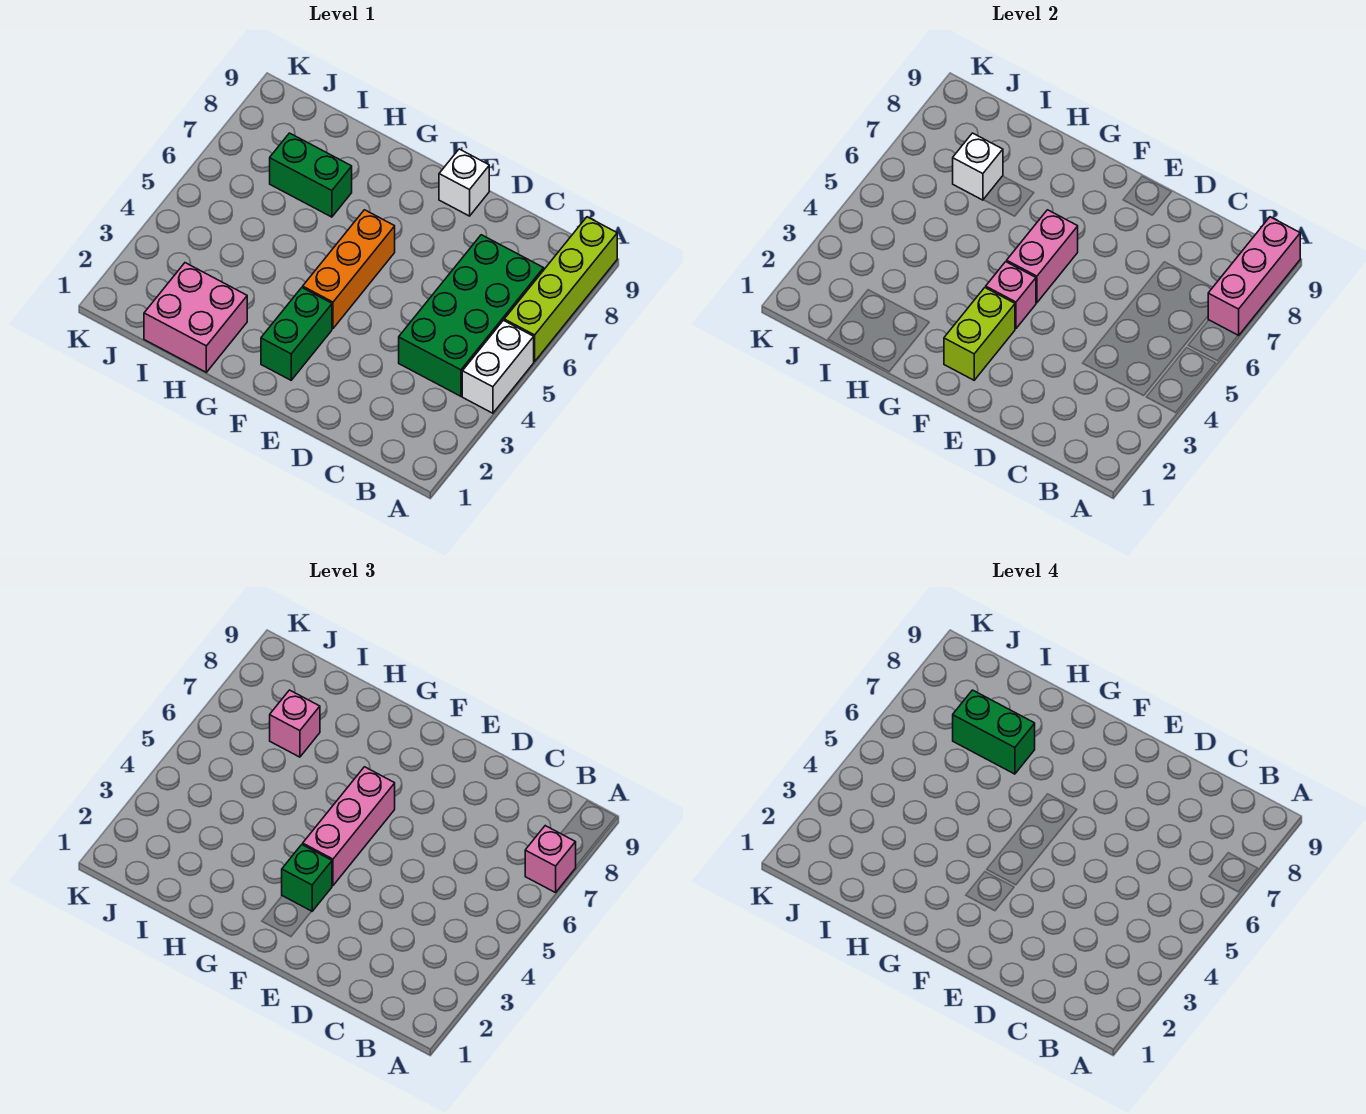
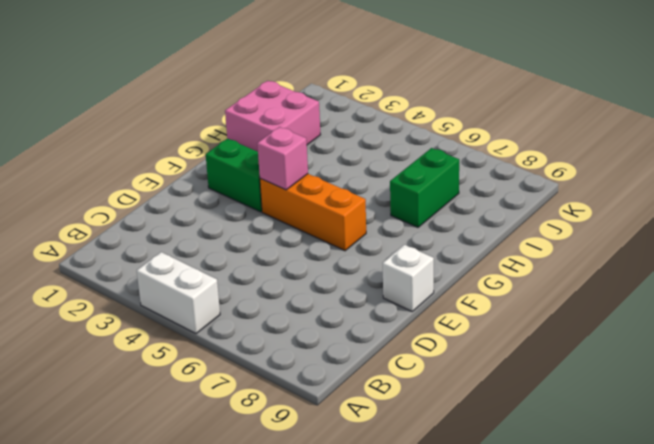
none -> lime brick A6:A9 level 1
none -> green brick B4:C7 level 1
none -> pink brick A7:A9 level 2

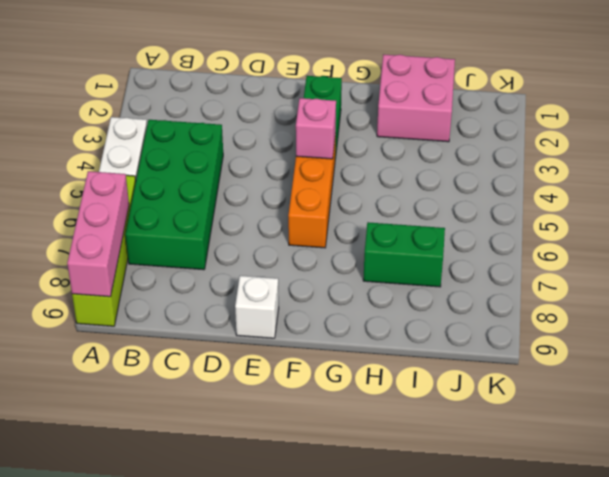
none -> lime brick F2:F3 level 2
none -> pink brick F5:F6 level 2
none -> white brick I7 level 2

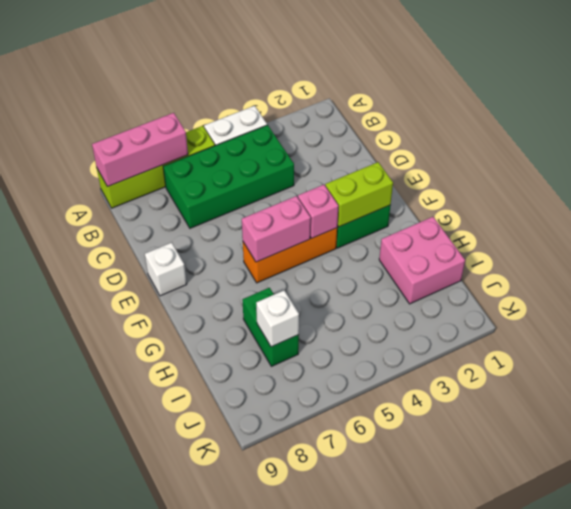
none -> pink brick A7 level 3
none -> green brick F3 level 3
none -> pink brick F4:F6 level 3

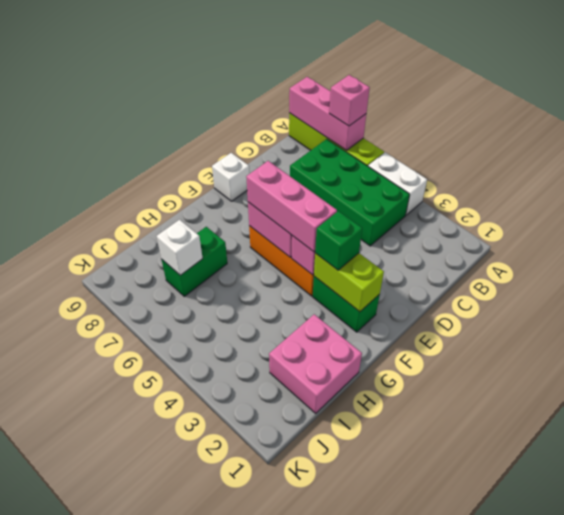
none -> pink brick I7 level 3
none -> green brick H7:I7 level 4

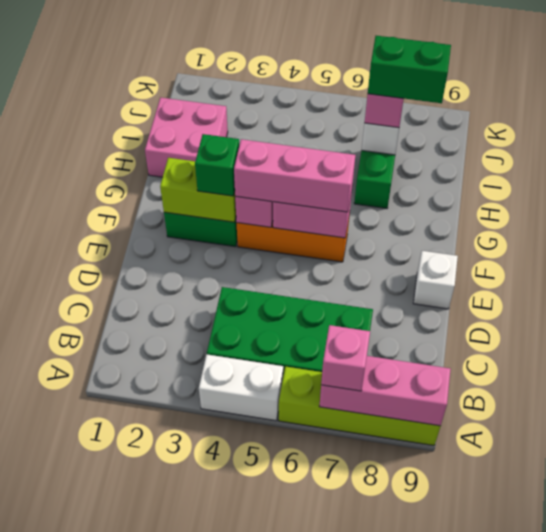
green brick I7:I8 level 4 -> green brick H7:I7 level 4

